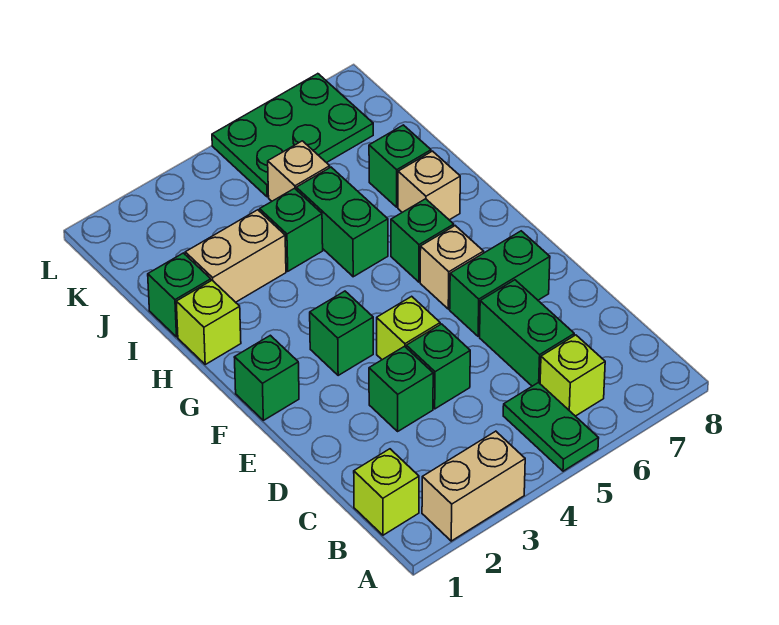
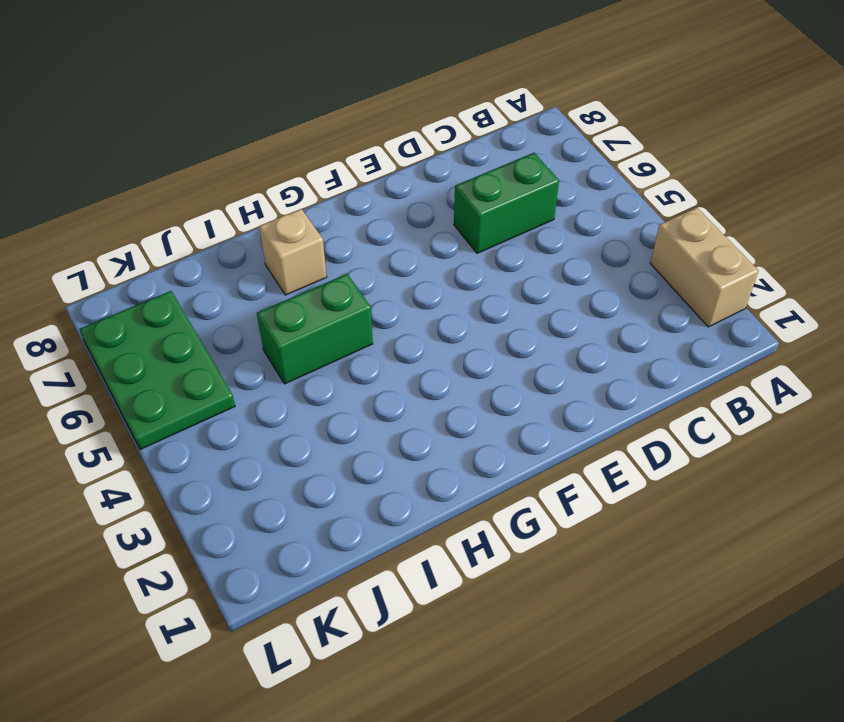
none -> green plate A5:B5 level 1
none -> lime brick B1 level 1
none -> lime brick B6 level 1

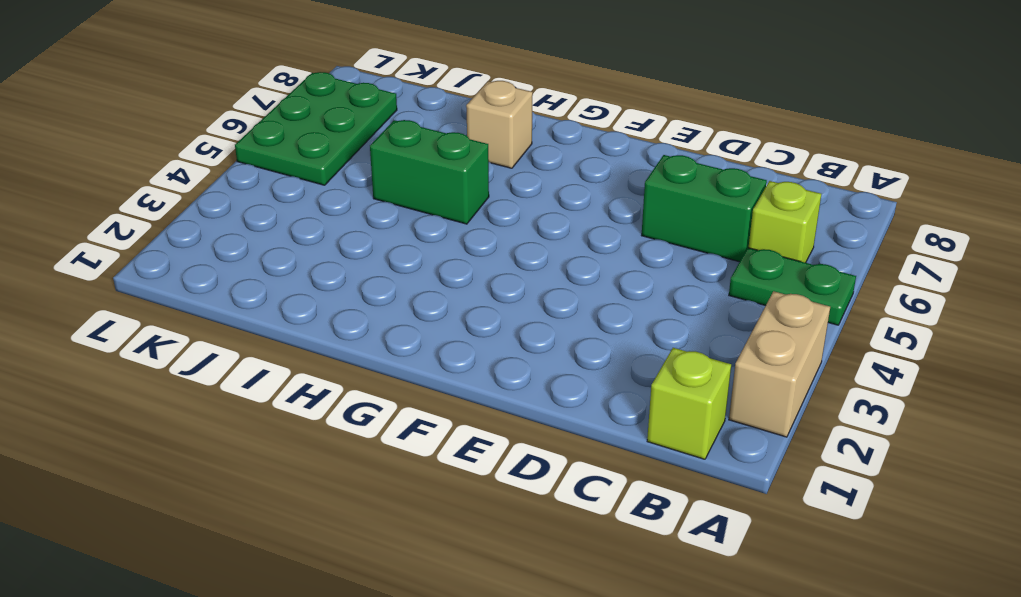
none -> green brick D3 level 1
none -> green brick D4 level 1
none -> lime brick E4 level 1

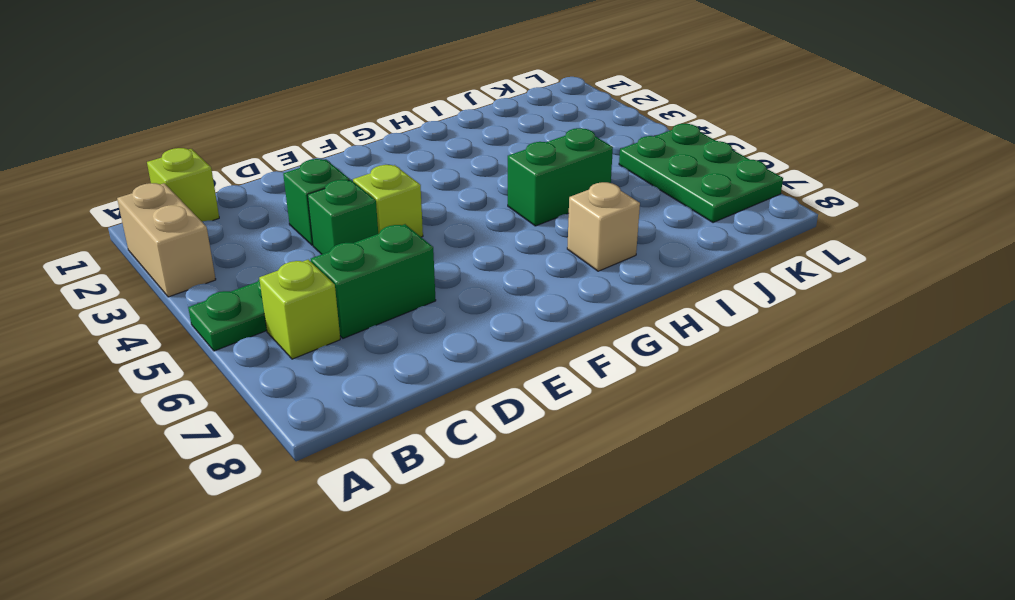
none -> green brick E6:E7 level 1
none -> green brick F1 level 1
none -> green brick F3 level 1

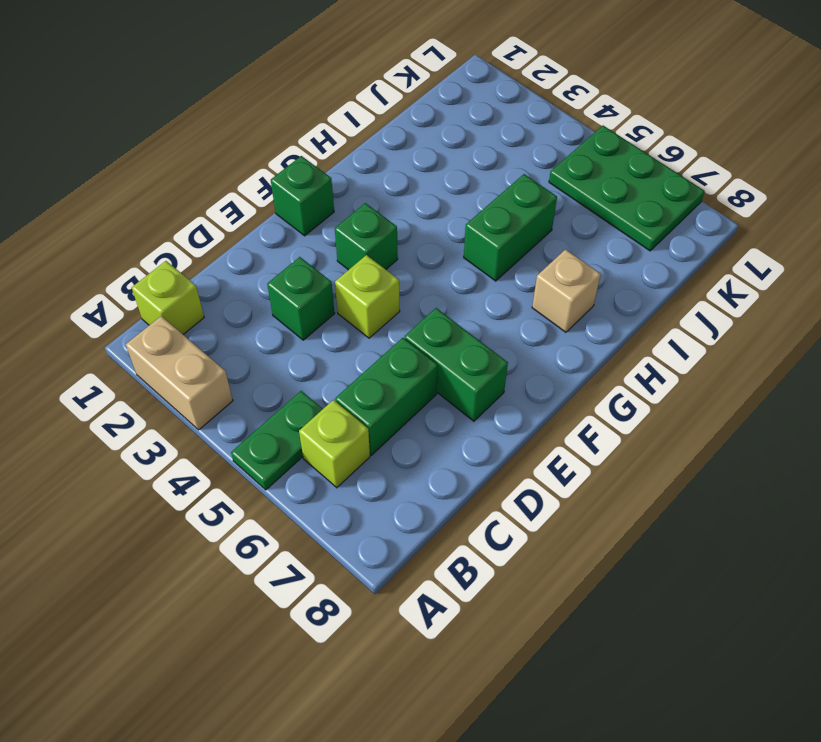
none -> green brick D4 level 1
none -> tan brick F6 level 1
none -> green brick G6 level 1

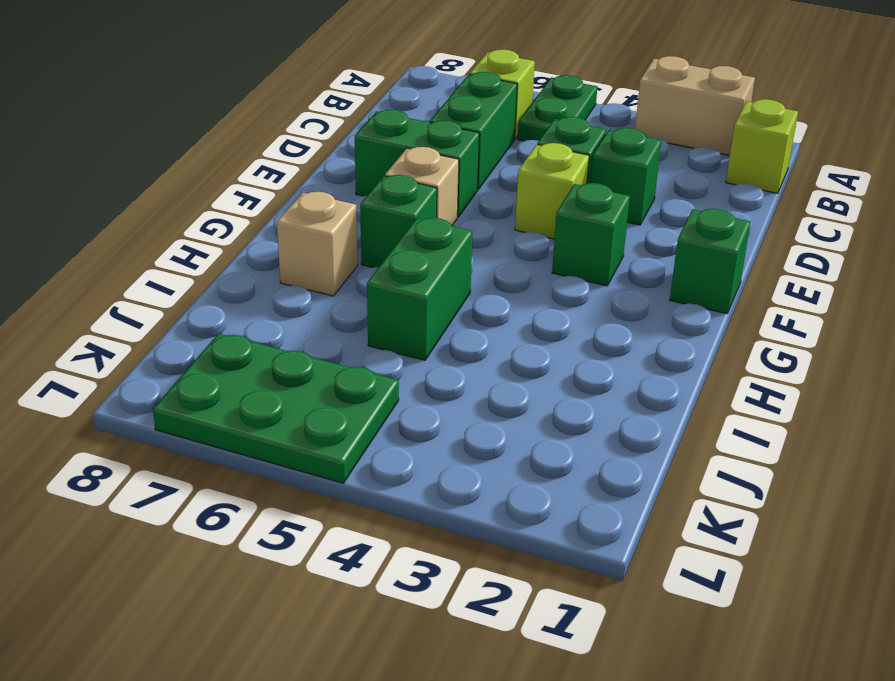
none -> lime brick H1 level 1
none -> green brick I1 level 1
none -> tan brick I2:I3 level 1

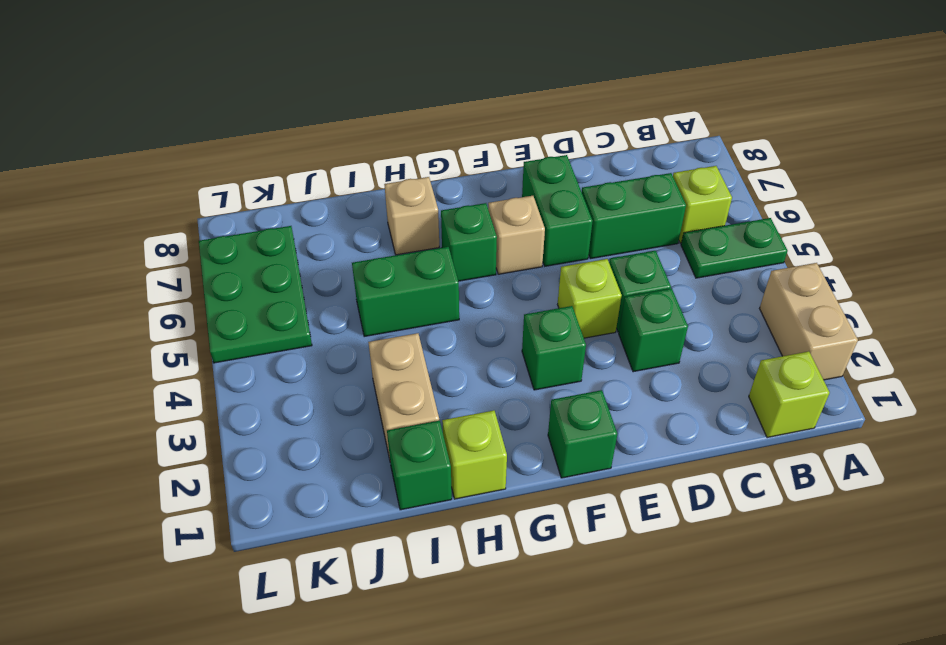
none -> green brick I4 level 1
none -> green brick I7 level 1
none -> tan brick J5 level 1

